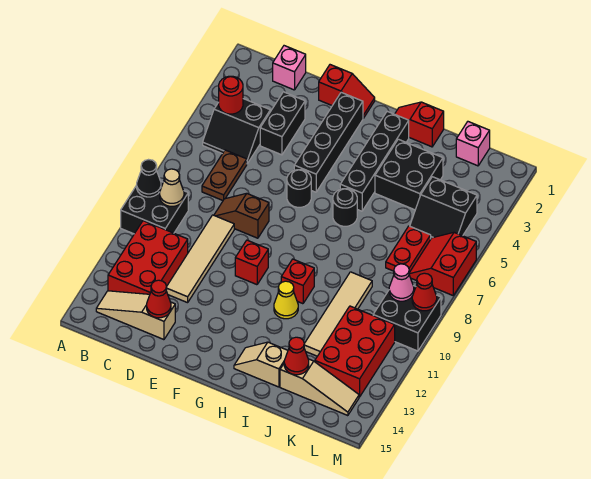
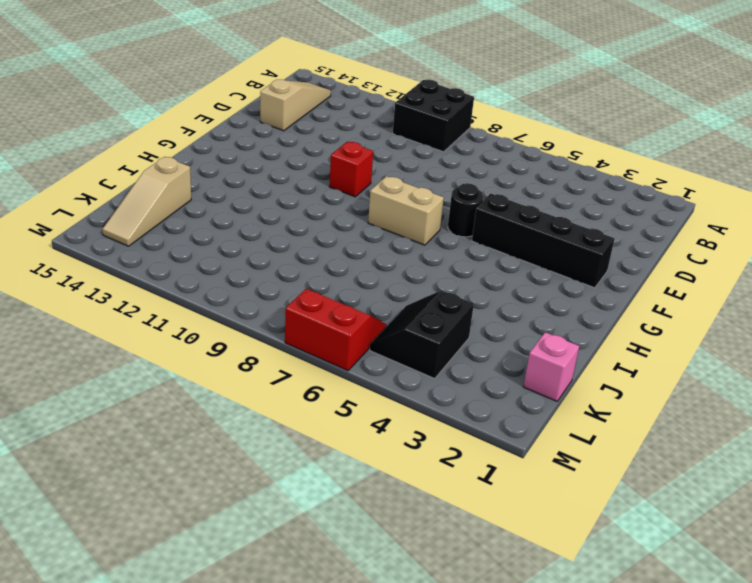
tan brick G7:G8 level 1 -> none
none -> black slope B4:C5 level 1 top 4
none -> red brick B11:C13 level 1
none -> pink brick C1 level 1
none -> brown plate C6:C7 level 1

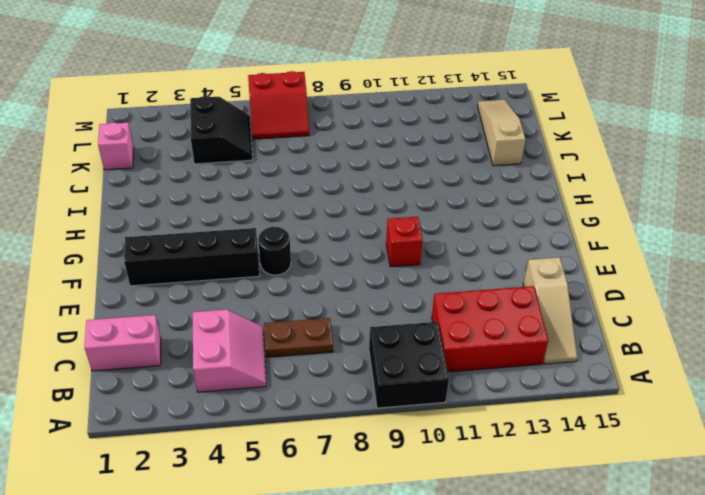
pink slope B4:C5 level 1 top 4 -> black slope B4:C5 level 1 top 4
pink brick C1:C2 level 1 -> pink brick C1 level 1
none -> black brick D3:D4 level 1
none -> brown slope D8:E8 level 1 top E
none -> tan tile D9:D12 level 1
none -> red slope E1:F1 level 1 top E

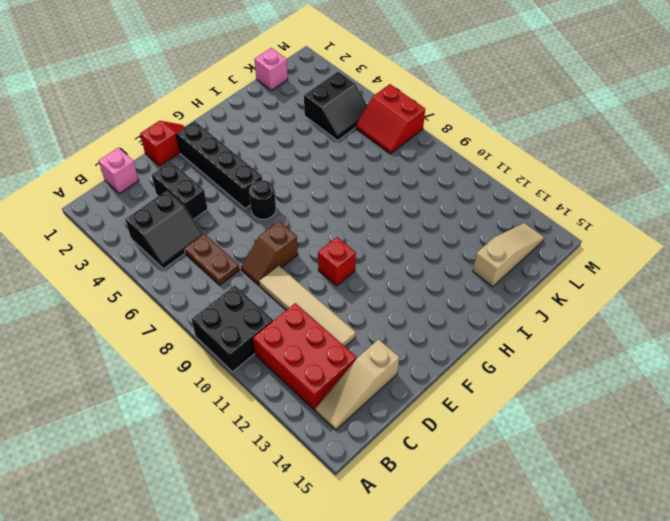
none -> red slope H1:I1 level 1 top I
none -> black brick H2:H5 level 1
none -> black round brick H6 level 1
none -> red brick H10 level 1

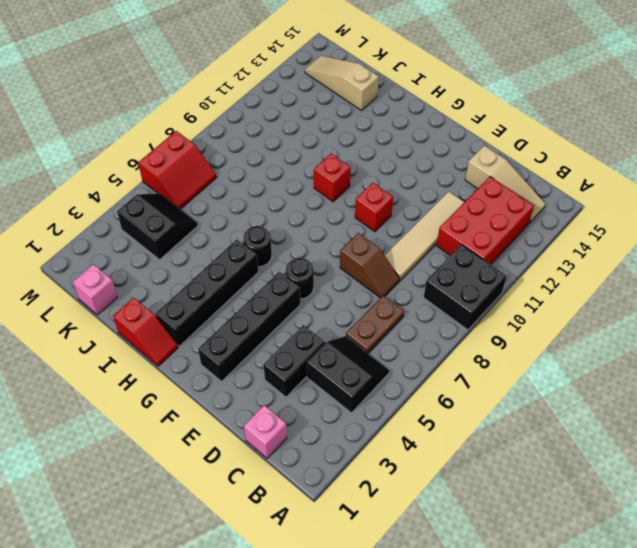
none -> red slope E1:F1 level 1 top E
none -> yellow cone H11 level 1
none -> tan slope H14:I14 level 1 top I
none -> black brick I3:J4 level 1

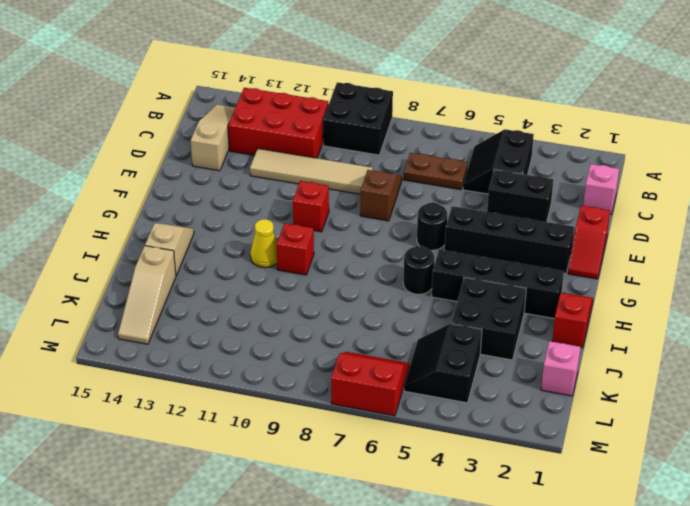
none -> tan tile J9:J12 level 1
none -> red plate K6:K7 level 1
none -> red brick K11:L13 level 1
none -> black brick L9:M10 level 1

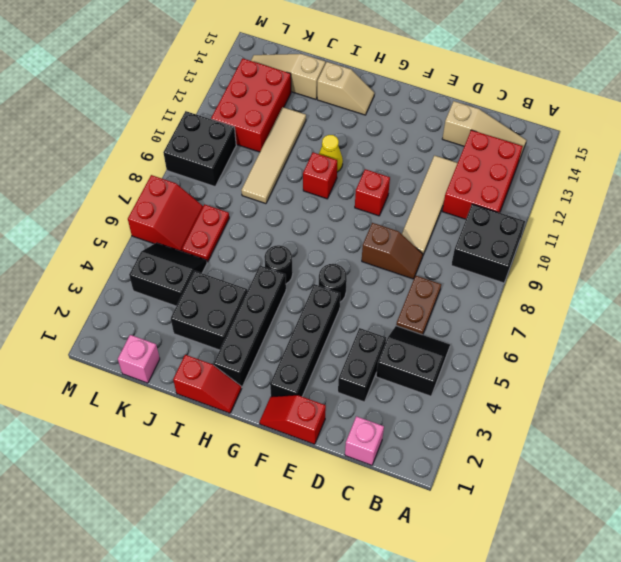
none -> black cone A9 level 2
none -> red round brick B4 level 2
none -> tan cone B9 level 2
none -> red cone D14 level 2

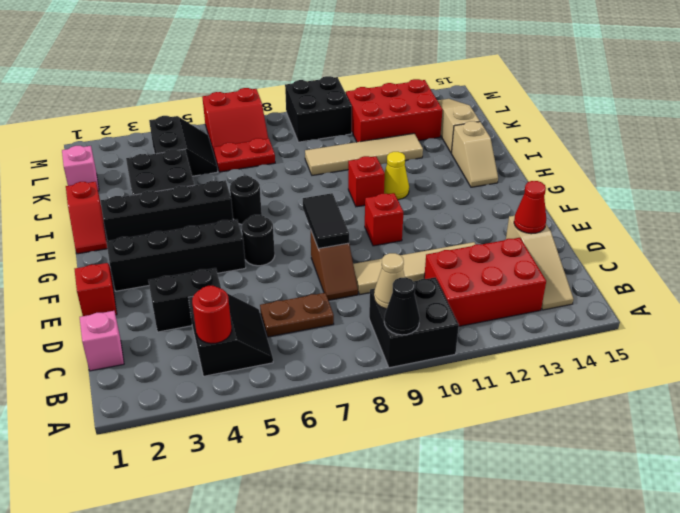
black tile E8:F8 level 2 -> none
none -> red cone J14 level 2
none -> pink cone L9 level 2
none -> red cone M9 level 2

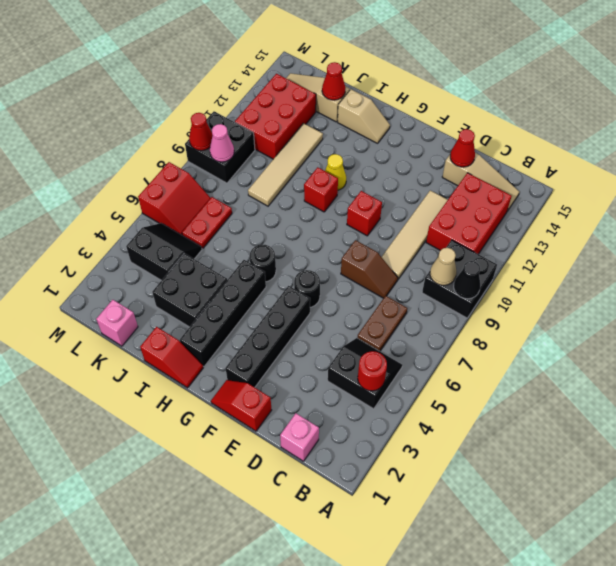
none -> black brick D3:D4 level 1

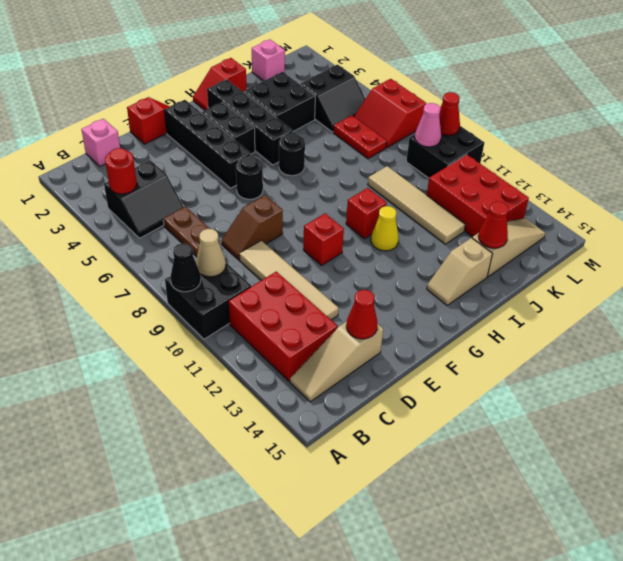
black brick G3:G4 level 1 -> black brick D3:D4 level 1

